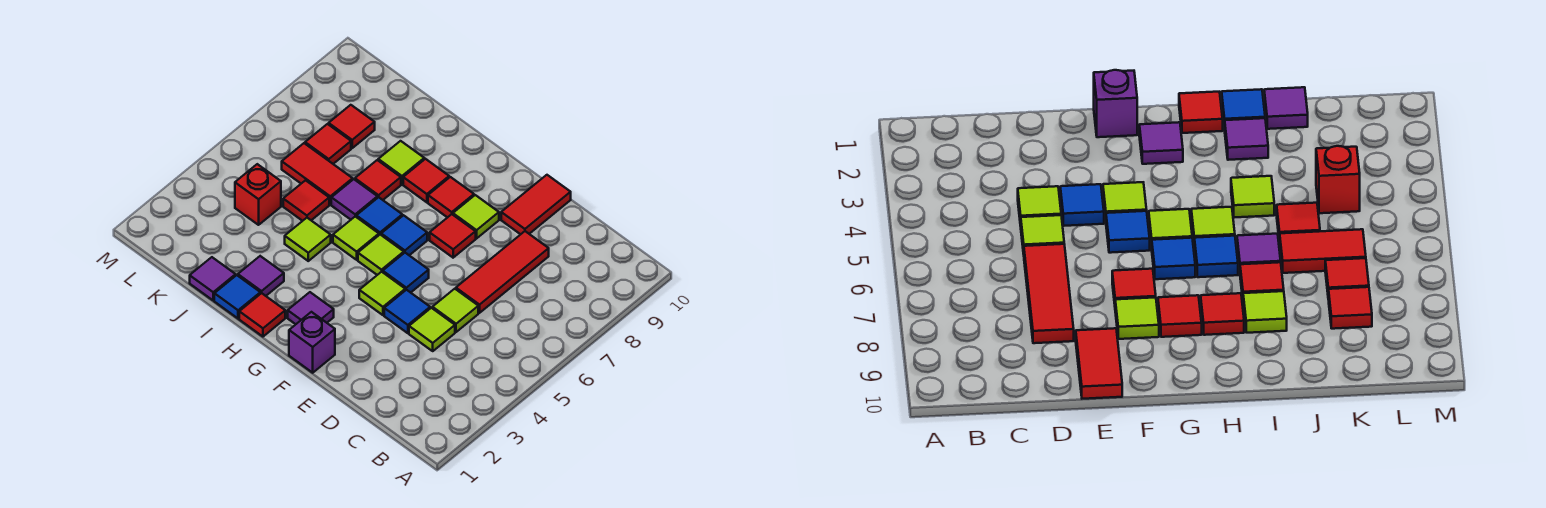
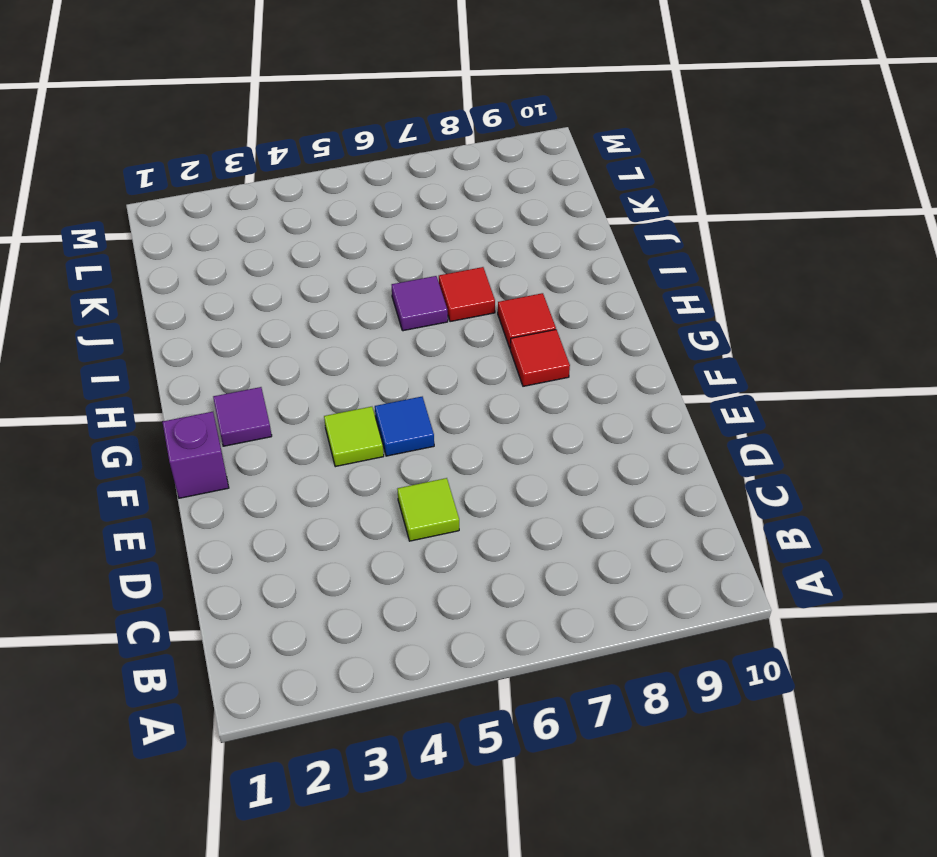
none -> lime tile D4 level 1
none -> red tile D6:D8 level 1
none -> blue tile E4 level 1
none -> red tile E9:E10 level 1

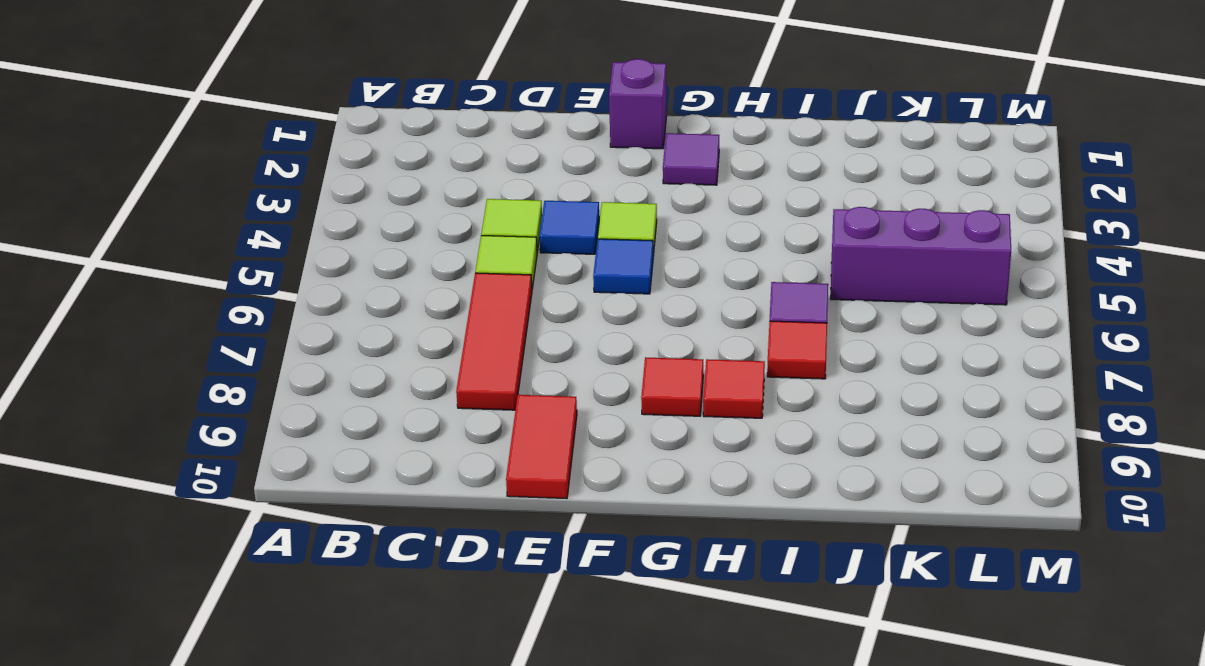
purple brick J5:L5 level 1 -> red tile J5 level 1
none -> red tile F7 level 1
none -> lime tile F8 level 1
none -> lime tile G5 level 1
none -> blue tile G6 level 1

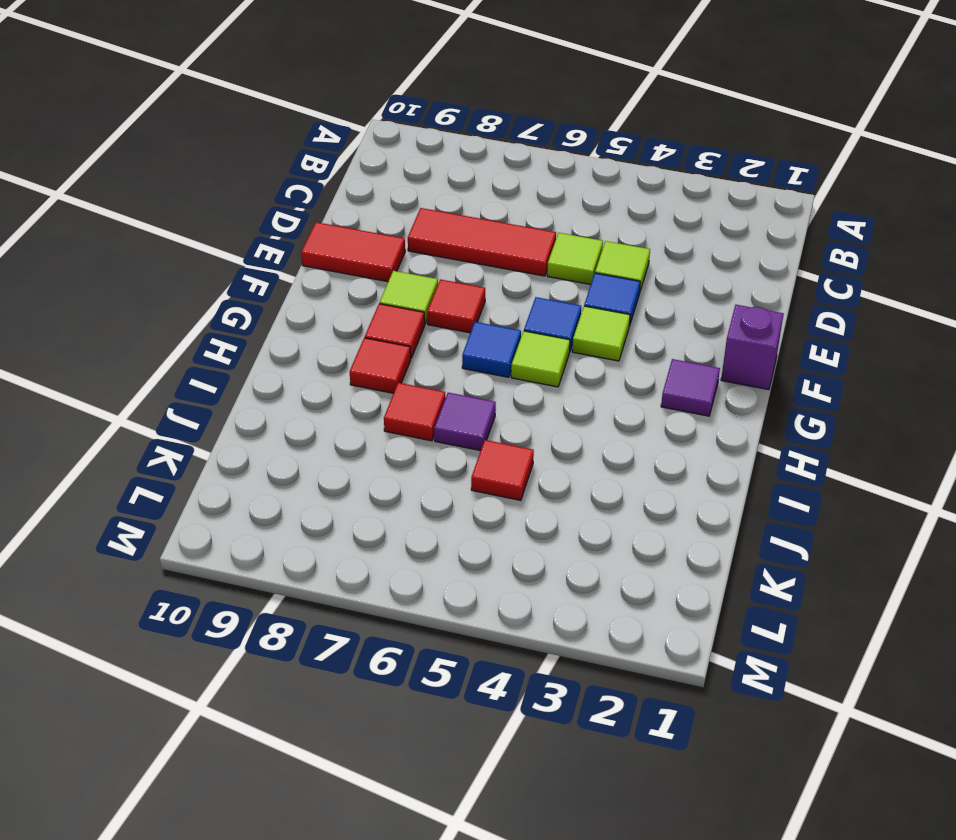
none -> red tile H1 level 1
none -> lime tile H5 level 1
none -> blue tile H6 level 1
none -> blue tile I1 level 1

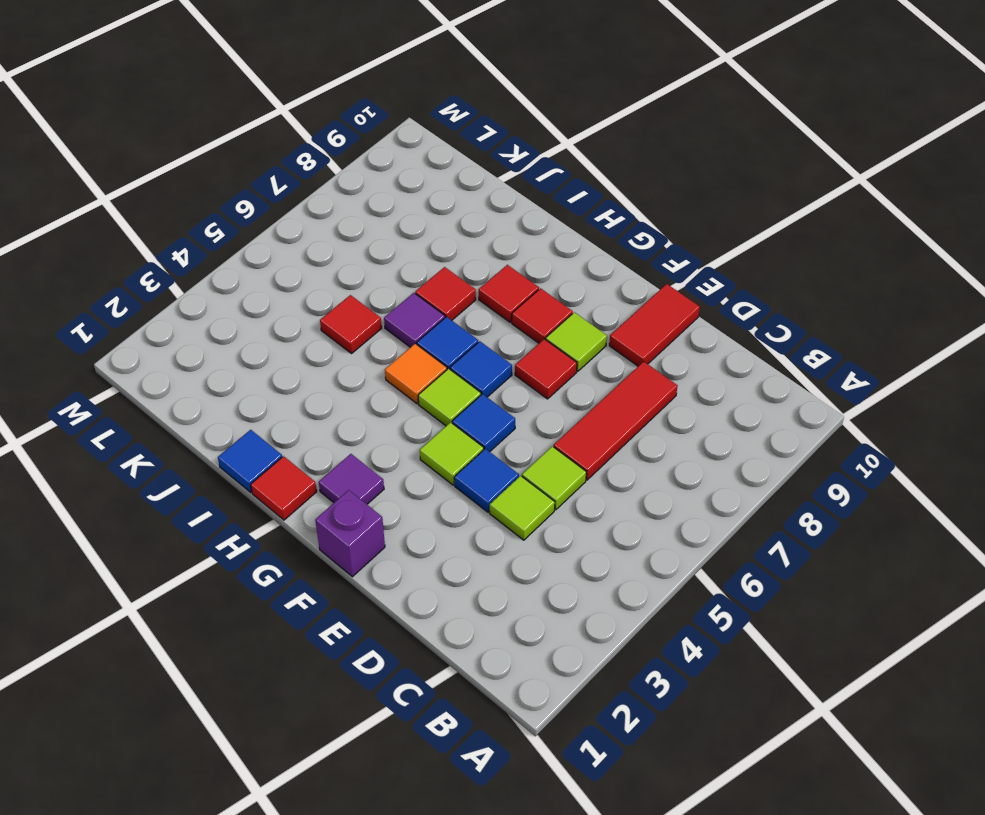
orange tile H5 level 1 -> lime tile H5 level 1
none -> purple tile I2 level 1
none -> lime tile I4 level 1
none -> lime tile I8 level 1
none -> purple tile J1 level 1

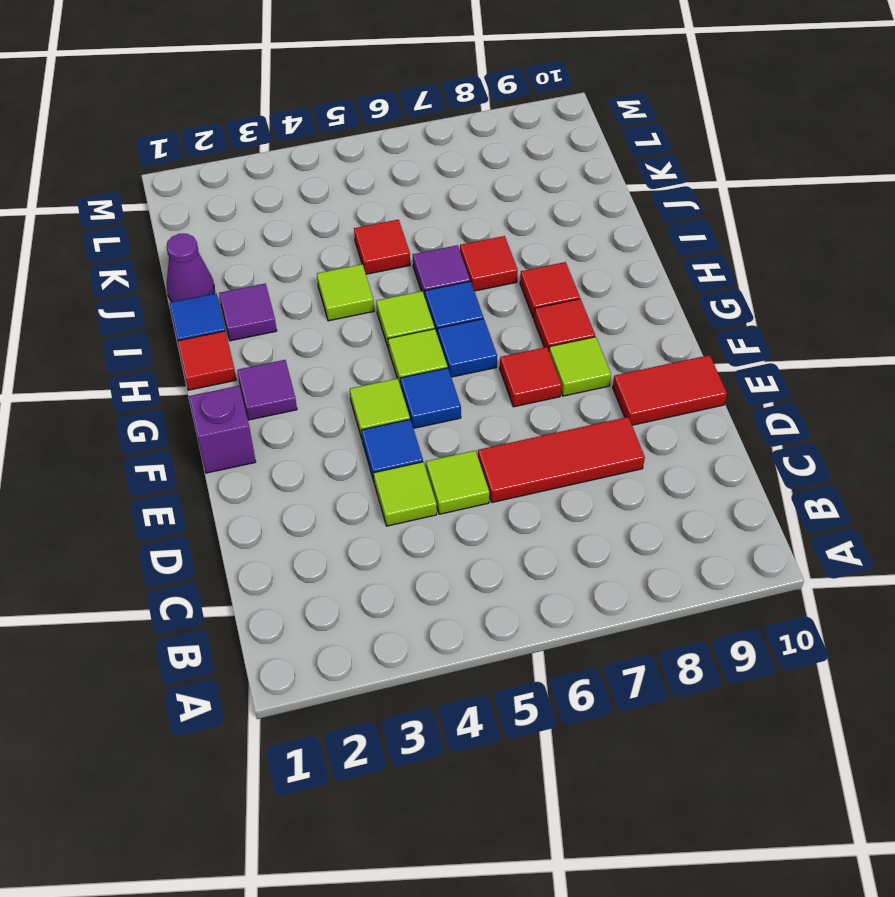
purple cone J1 level 1 -> purple tile J1 level 1
none -> lime tile I8 level 1
none -> red tile J6:K6 level 1
none -> red brick K4 level 1
none -> red tile K7 level 1

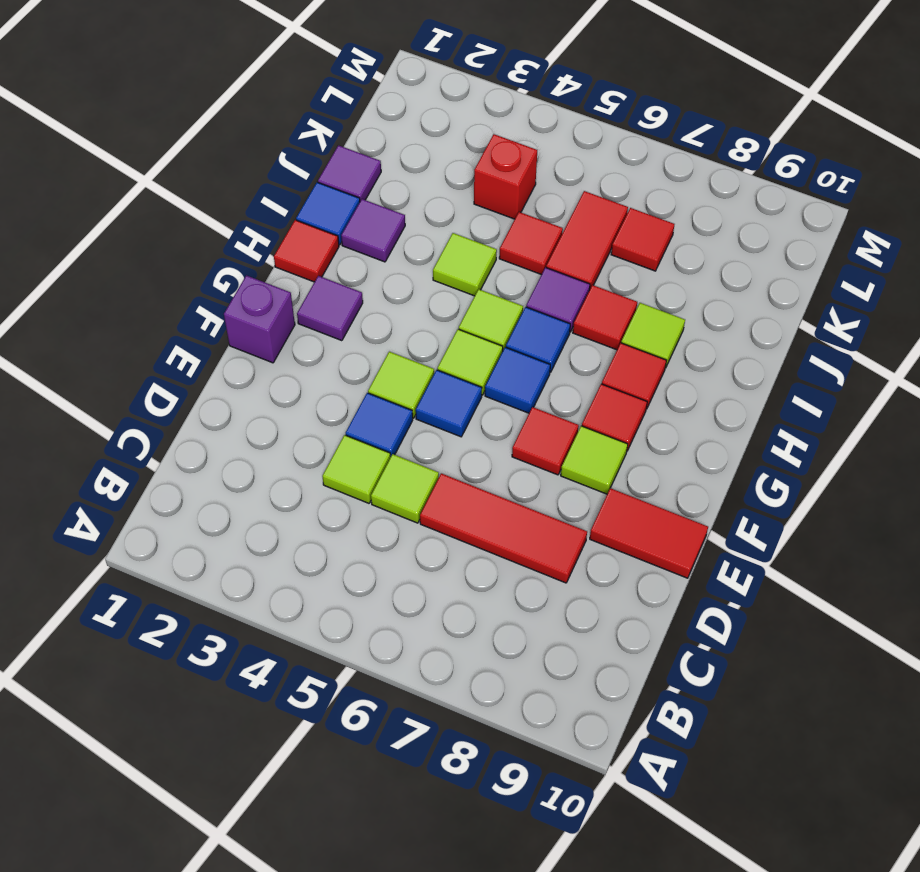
none -> red tile K8 level 1

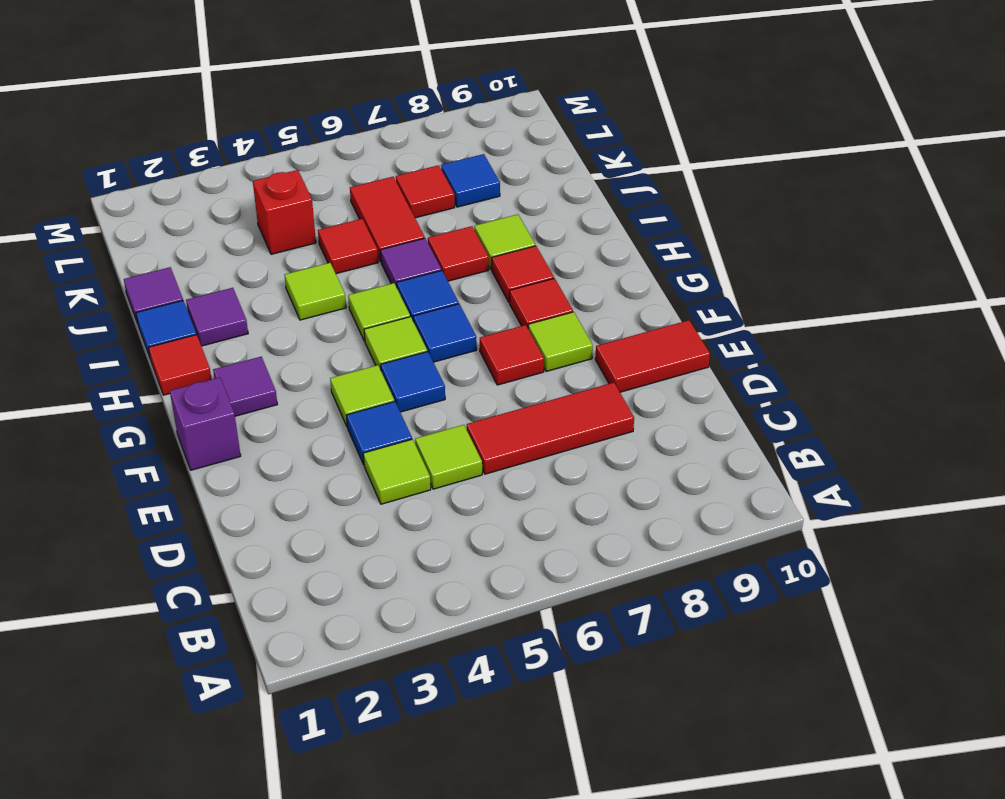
blue tile K8 level 1 -> red tile K8 level 1

